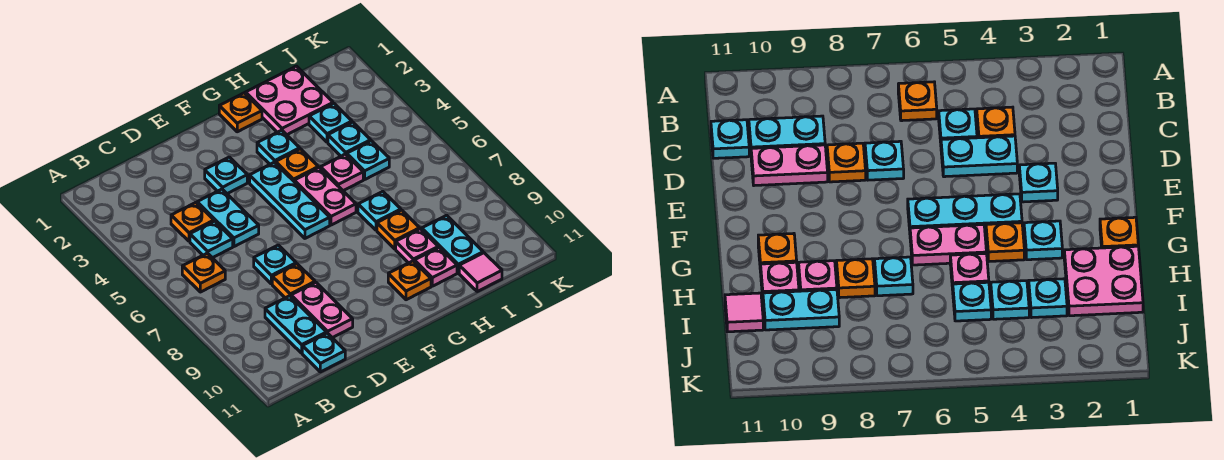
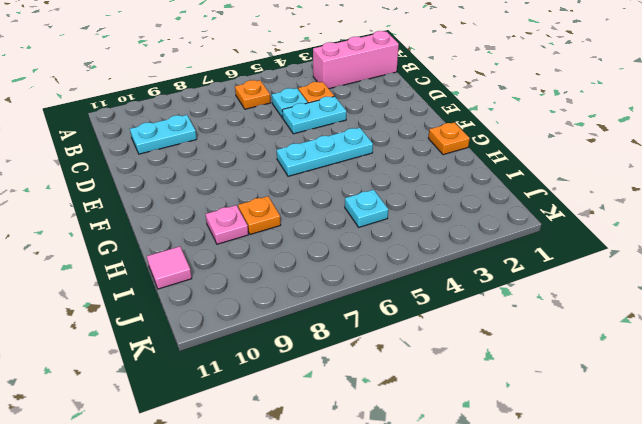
pink brick B1:B3 level 1 -> none
none -> cyan plate C11 level 1
none -> cyan plate D7 level 1
none -> orange plate D8 level 1

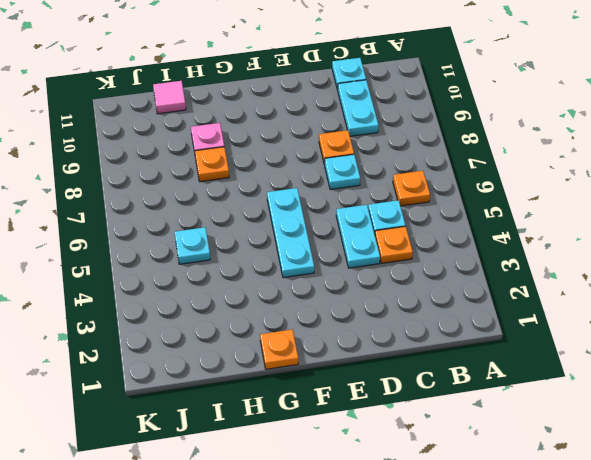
none -> pink plate D9:D10 level 1
none -> cyan plate E3 level 1
none -> cyan plate G3 level 1

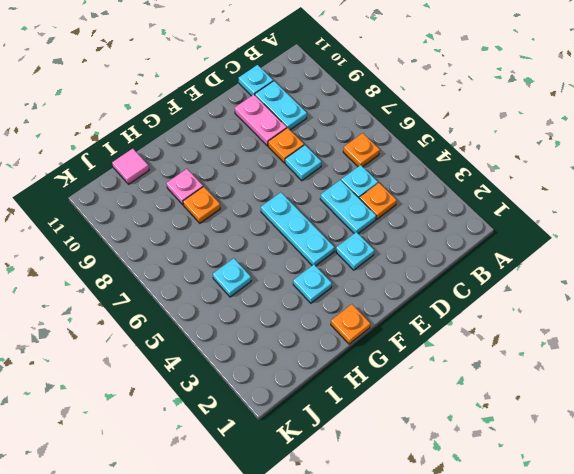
none -> orange plate G4 level 1
none -> pink plate G5:G6 level 1
none -> orange plate G10 level 1

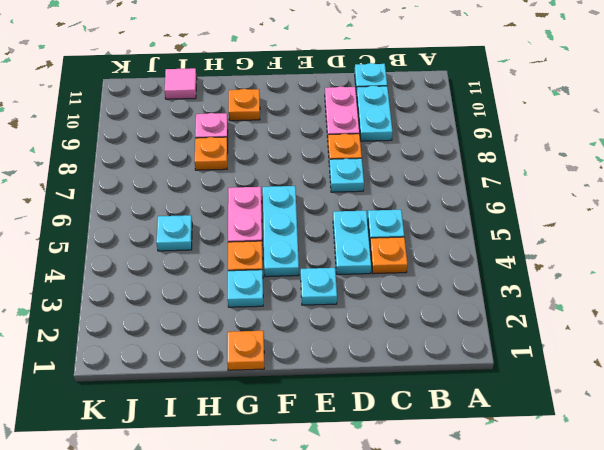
none -> orange plate B6 level 1
none -> pink plate H1:I2 level 1
none -> pink plate H5 level 1

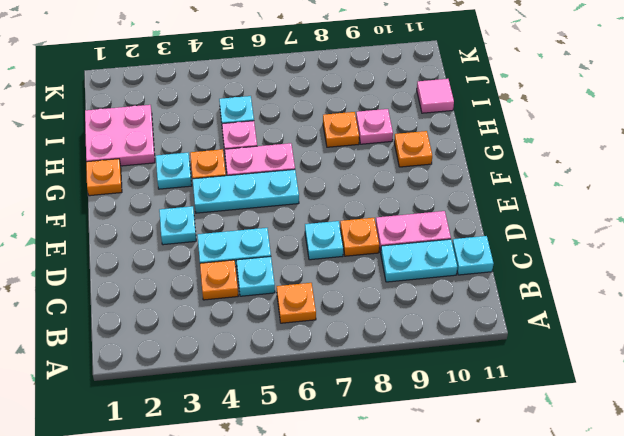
none -> cyan plate H7 level 1
none -> pink plate H10 level 1
none -> cyan plate I3 level 1

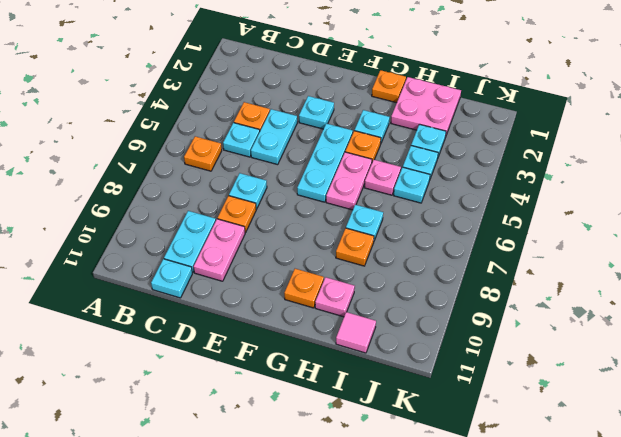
none -> pink plate H9 level 1
none -> cyan plate I9:I10 level 1

